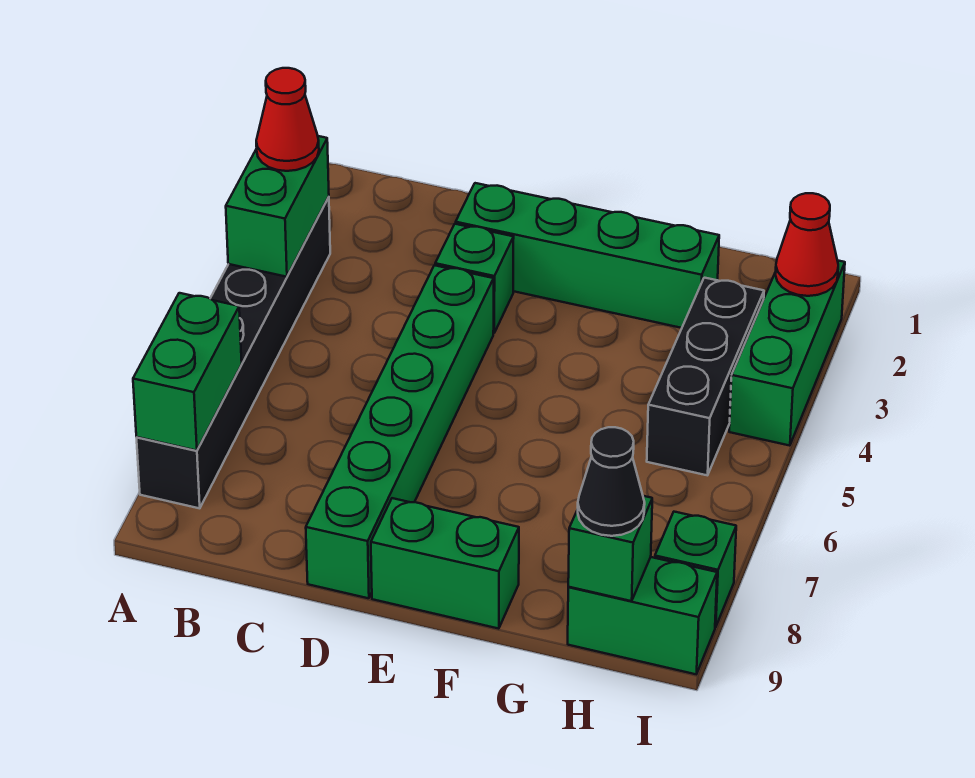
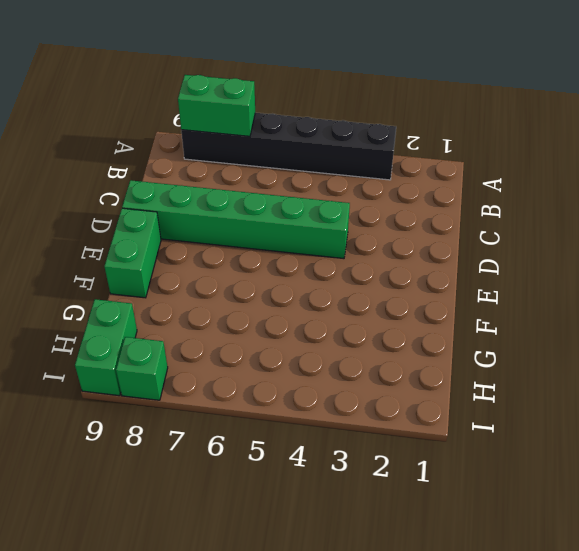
none -> green brick D2:G2 level 1
none -> green brick D3 level 1
none -> black brick H3:H5 level 1

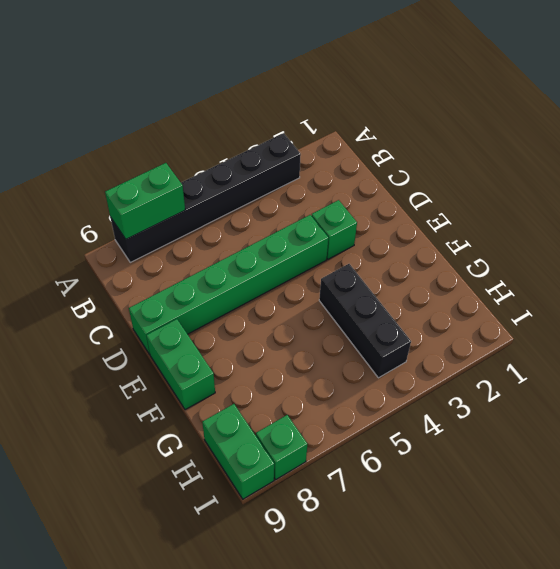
black brick F4:H4 level 1 -> black brick H3:H5 level 1
none -> green brick D2:G2 level 1
none -> green brick I2:I4 level 1
none -> green brick A3:A4 level 2

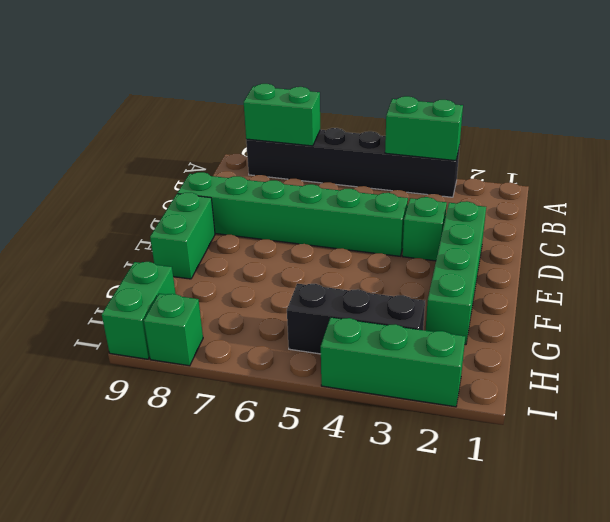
none -> green brick H9 level 2
none -> red cone I2 level 2
none -> red cone A3 level 3

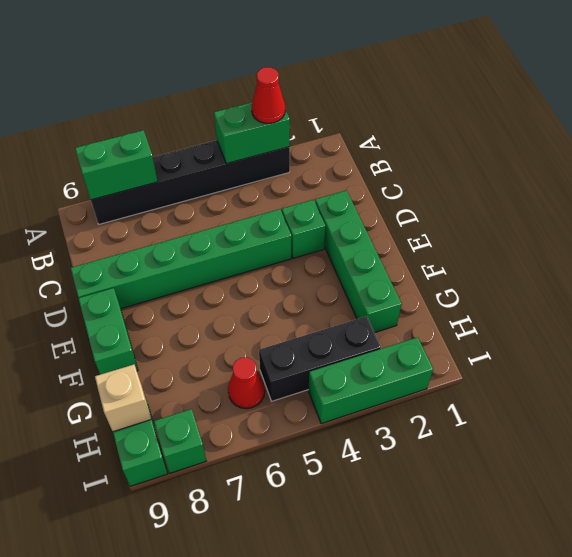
red cone H6 level 1 -> red cone I2 level 2
tan brick H9 level 2 -> green brick H9 level 2
none -> black cone H9 level 3

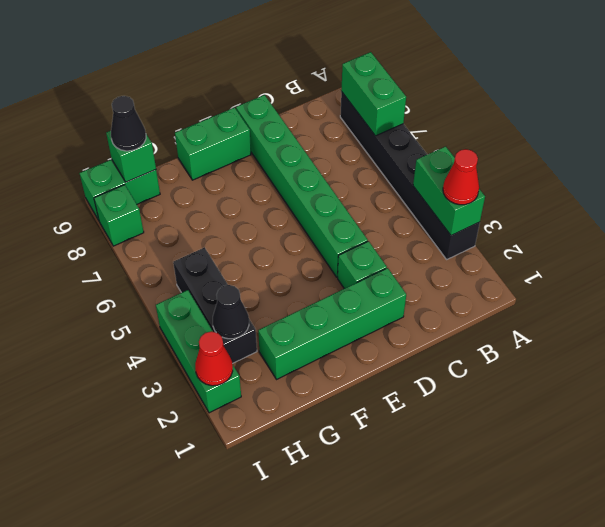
black cone H3 level 2 -> none

